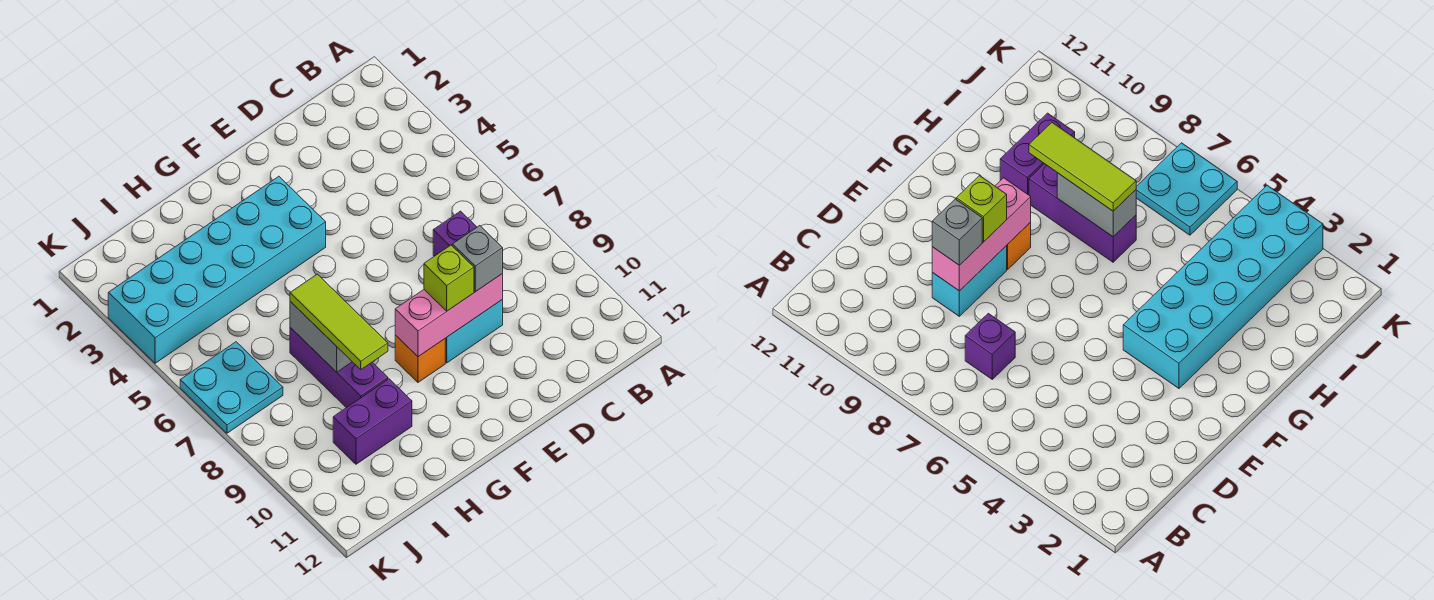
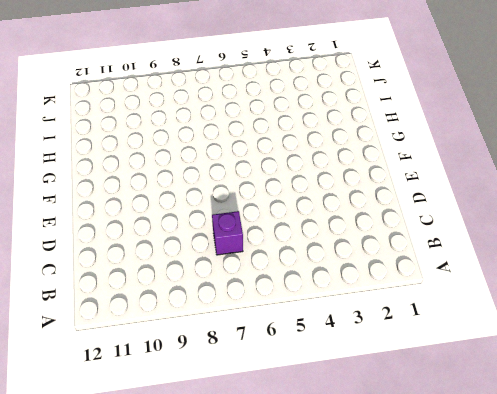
none -> cyan brick D9:E9 level 1
none -> cyan brick F3:K4 level 1
none -> orange brick F9 level 1

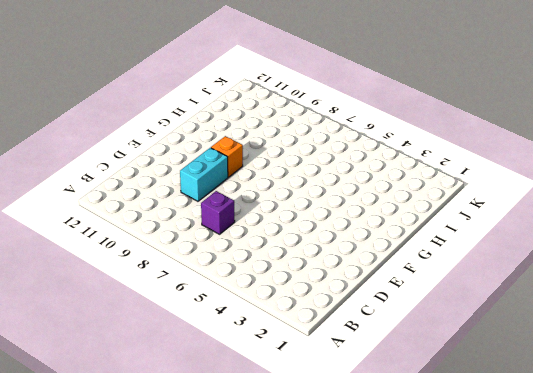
none -> cyan brick F3:K4 level 1
none -> purple brick H7:H9 level 1
none -> purple brick H10:I10 level 1

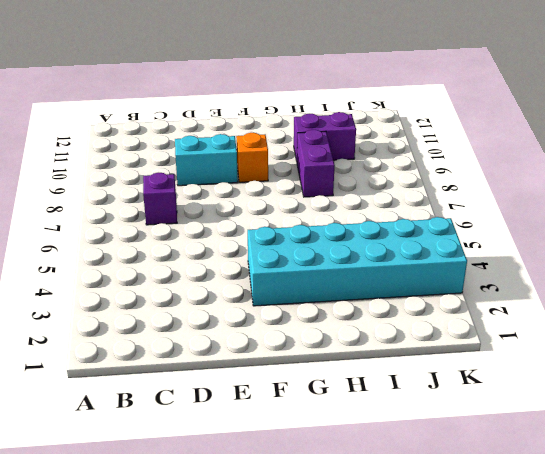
purple brick H8:H9 level 1 -> purple brick H7:H9 level 1
none -> cyan plate J6:K7 level 1
none -> pink brick D9:F9 level 2
none -> grey brick H7:H8 level 2

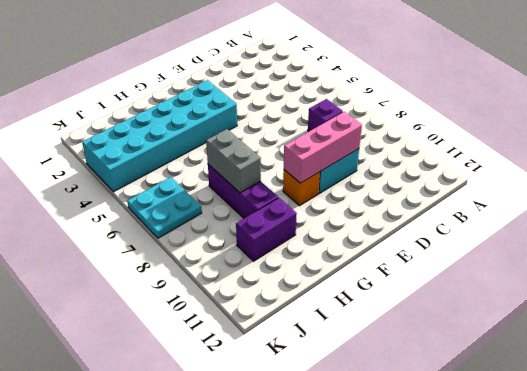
none -> grey brick D9 level 3
none -> lime brick E9 level 3
none -> lime tile H7:H9 level 3

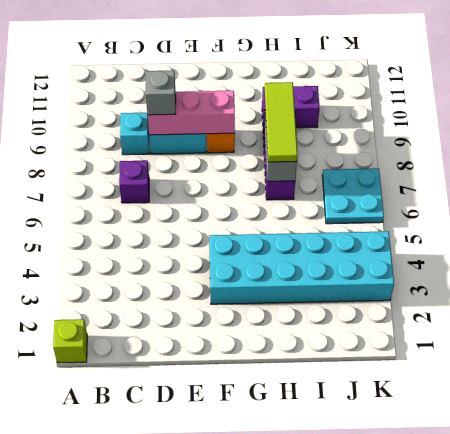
lime brick A1 level 1 -> lime brick E9 level 3
cyan brick C9 level 1 -> none

